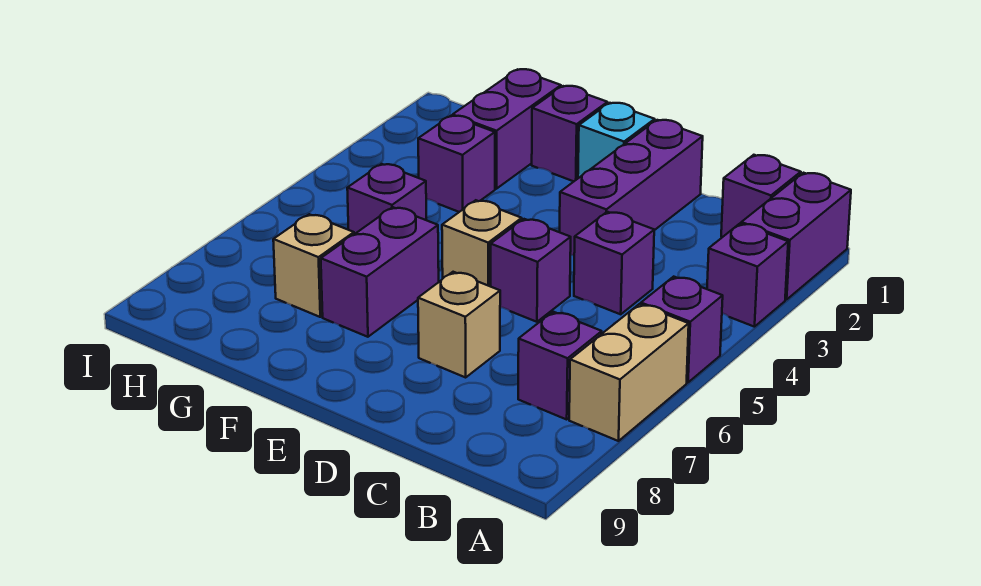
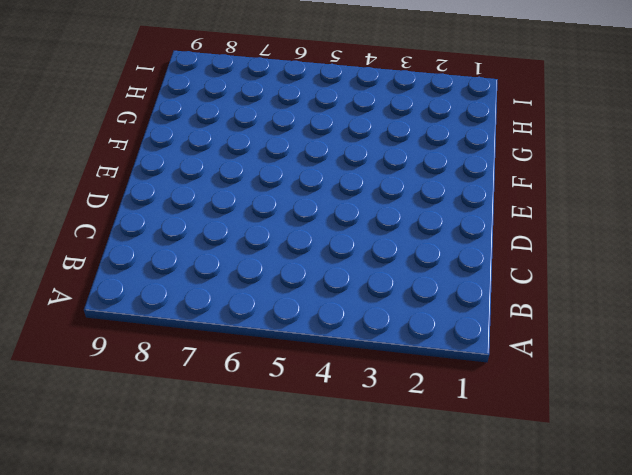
none -> purple brick A1:A2 level 1
none -> purple brick A3 level 1
none -> purple brick A5 level 1

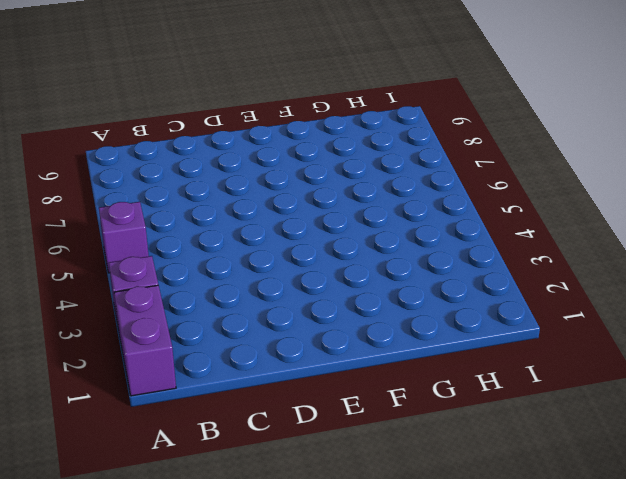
none -> tan brick A6:A7 level 1
none -> purple brick B1 level 1
none -> purple brick B7 level 1

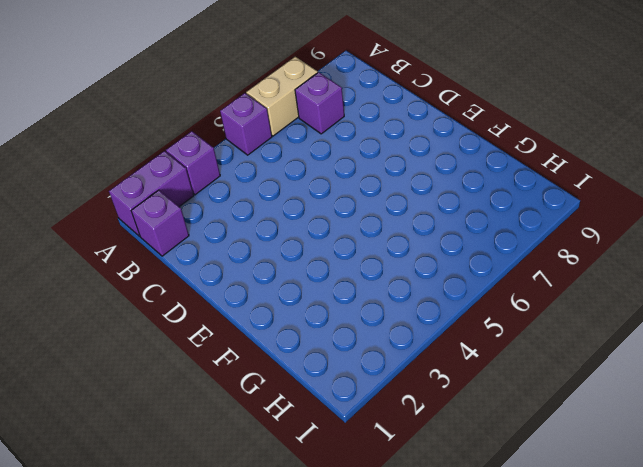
none -> purple brick C4 level 1
none -> purple brick D1:D3 level 1
none -> purple brick D5 level 1

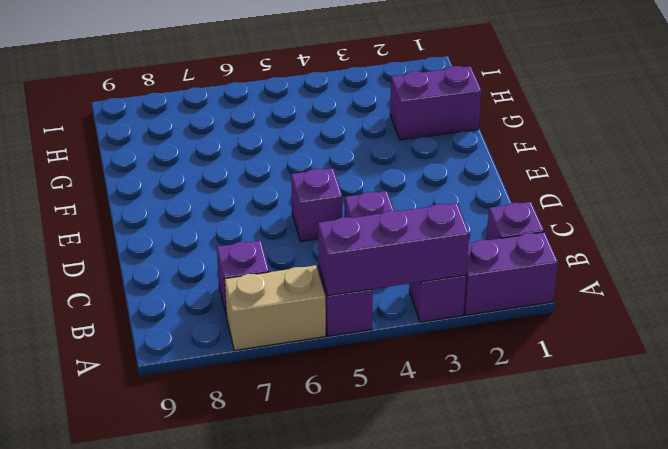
purple brick A3:A5 level 2 -> purple brick D1:D3 level 1
none -> tan brick D7 level 1
none -> cyan brick E1 level 1
none -> tan brick E5 level 1

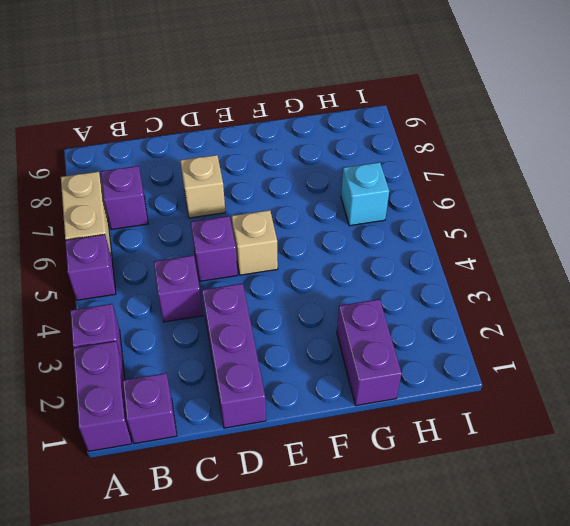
cyan brick H6 level 1 -> cyan brick E1 level 1
none -> purple brick F1 level 1
none -> purple brick F6:F7 level 1
none -> purple brick G3 level 1

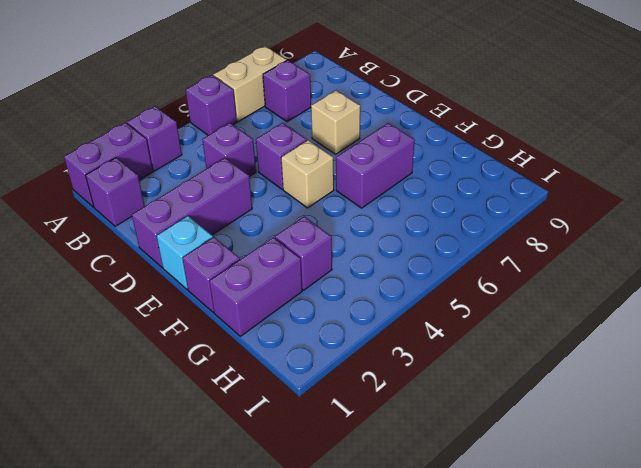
none -> purple brick G5 level 1
none -> tan brick G7 level 1

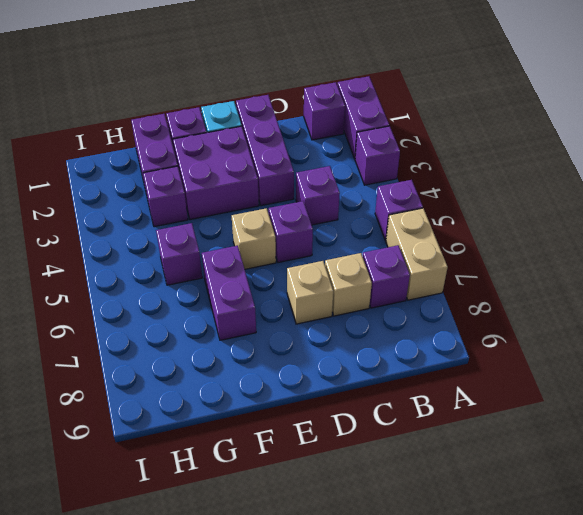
tan brick C7 level 1 -> tan brick G7 level 1
purple brick E2:F3 level 1 -> none

